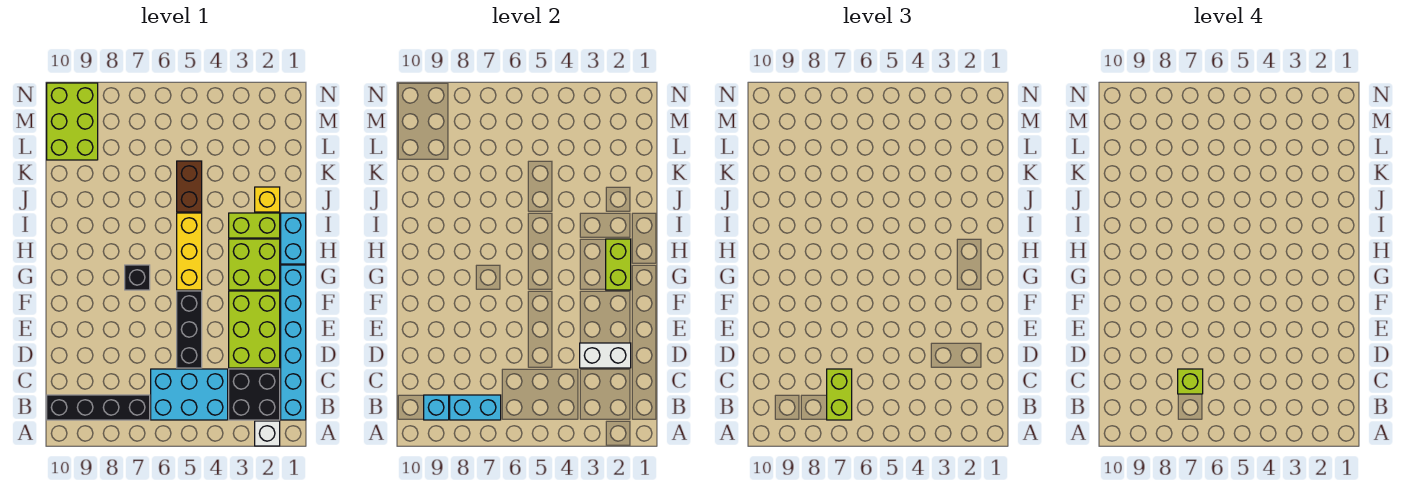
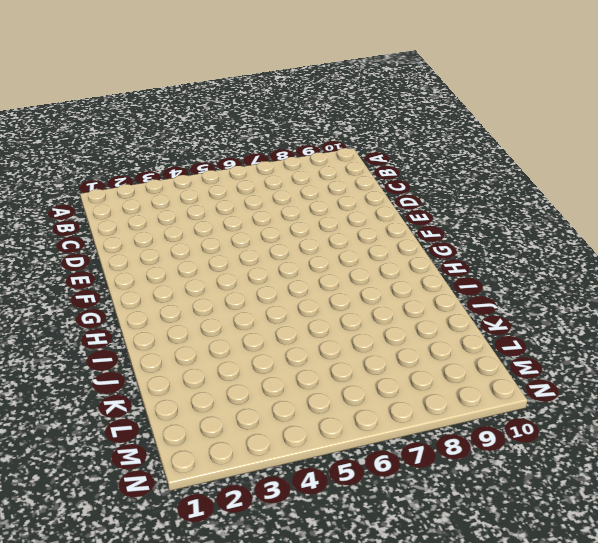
none -> white brick A2 level 1
none -> cyan brick B1:G1 level 1
none -> black brick B2:C3 level 1

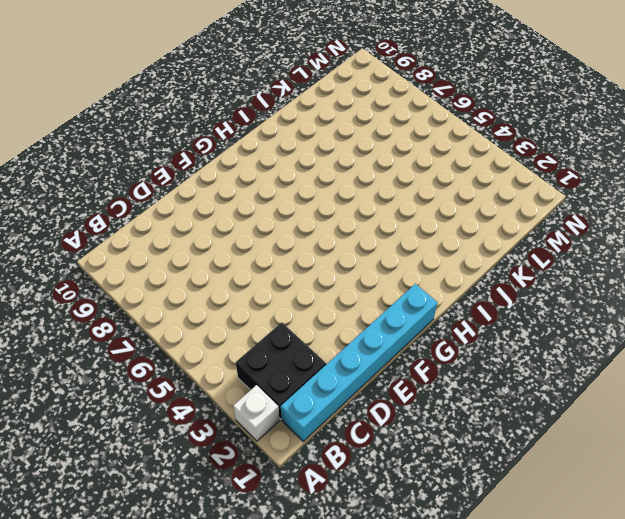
none -> cyan brick B4:C6 level 1
none -> black brick B7:B10 level 1
none -> lime brick D2:F3 level 1

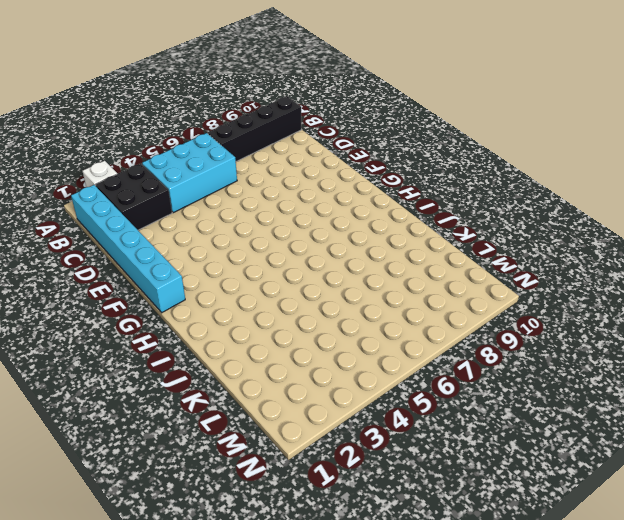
none -> lime brick D2:F3 level 1
none -> black brick D5:F5 level 1
none -> lime brick G2:H3 level 1

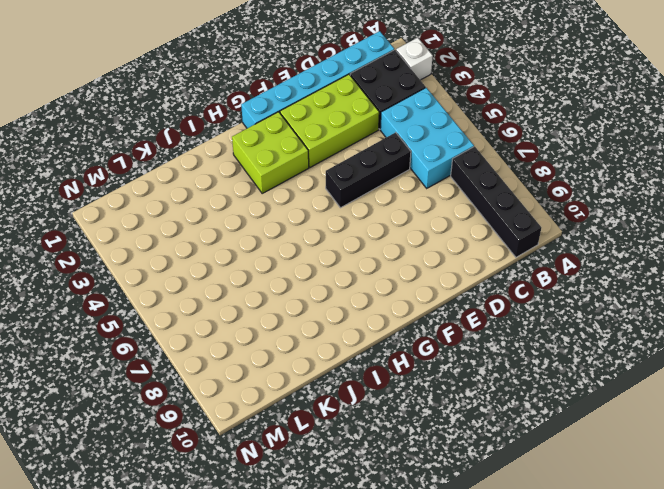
none -> yellow brick G5:I5 level 1
none -> black brick G7 level 1
none -> cyan brick H1:I1 level 1

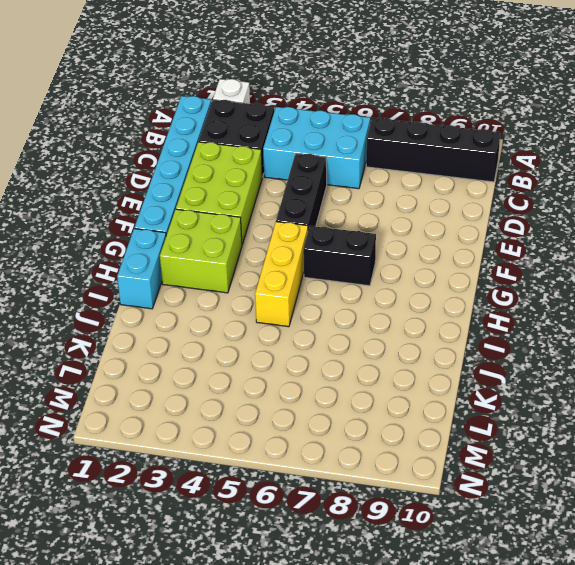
black brick G6:G7 level 1 -> black brick G7 level 1
none -> lime brick I2:I3 level 1
none -> yellow brick J2 level 1
none -> brown brick J5:K5 level 1

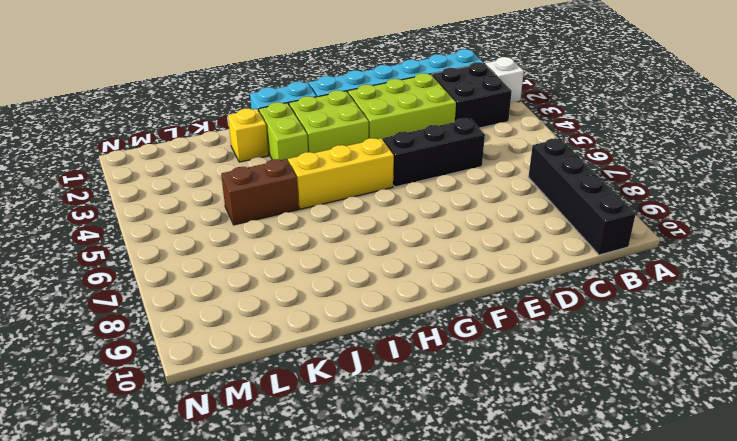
none -> cyan brick B4:C6 level 1
none -> black brick G7 level 1
none -> lime brick L9:N10 level 1

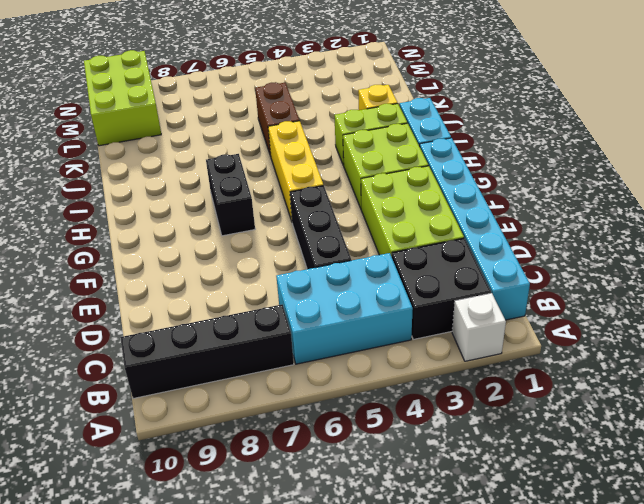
black brick G7:H7 level 1 -> black brick G7 level 1
none -> cyan brick B7:B8 level 2
none -> cyan brick B9 level 2
none -> white brick D2:D3 level 2

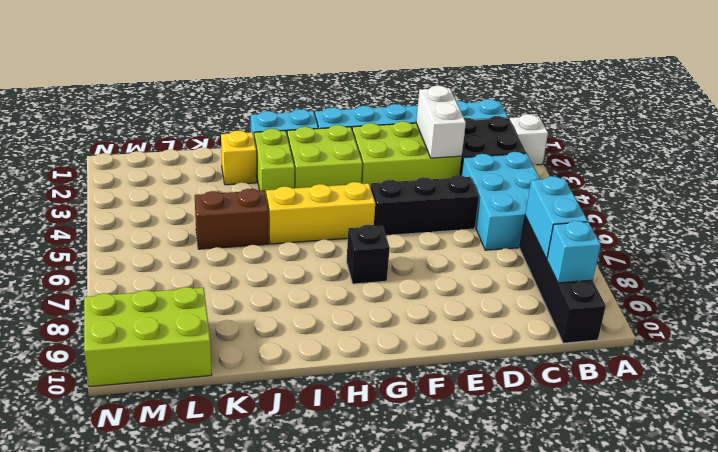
none -> lime brick G2:H2 level 2
none -> lime brick B7:C7 level 3
none -> lime brick C7 level 4

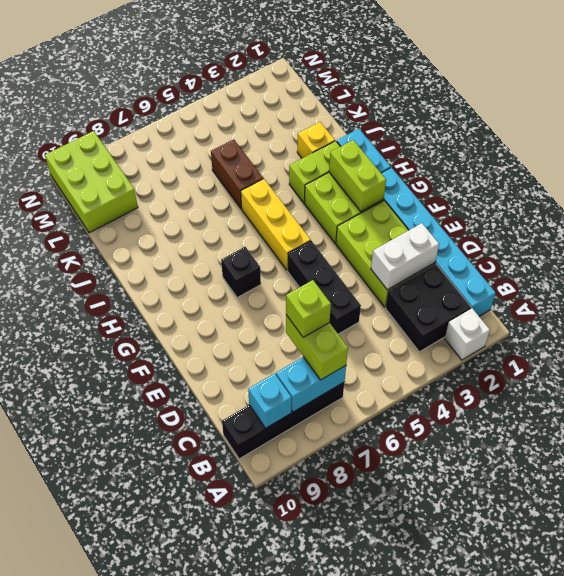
none -> cyan brick B4:C6 level 1

